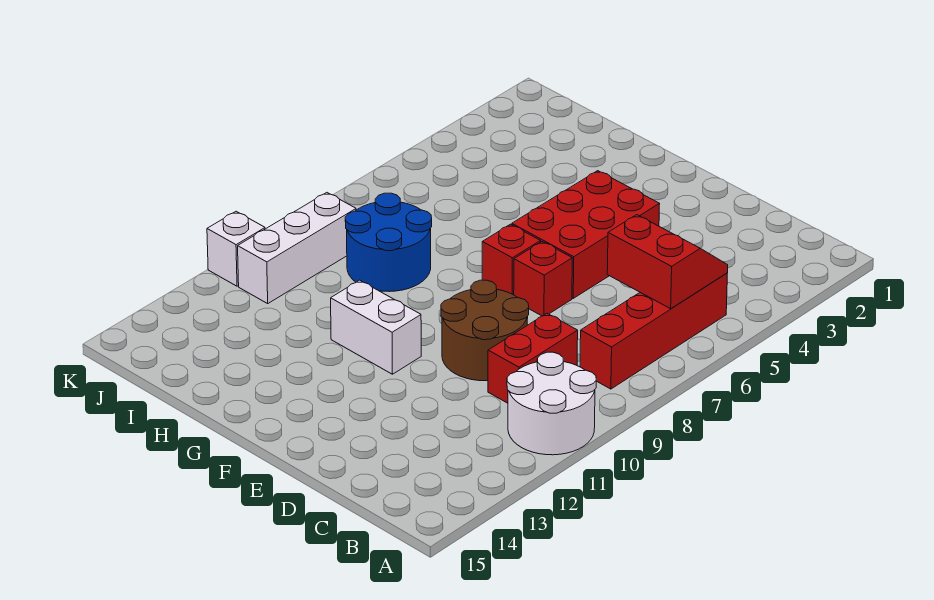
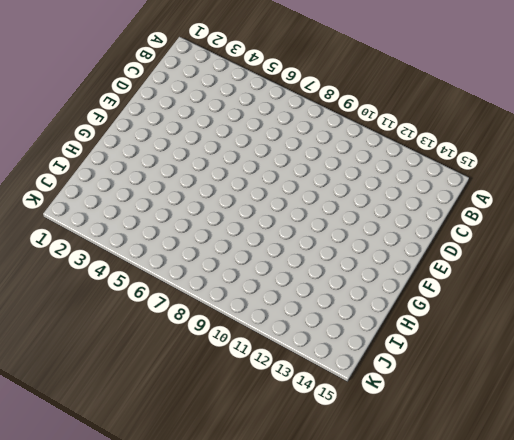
none -> white round brick A10:B11 level 1
none -> red brick B5:B8 level 1
none -> red brick C9:C10 level 1

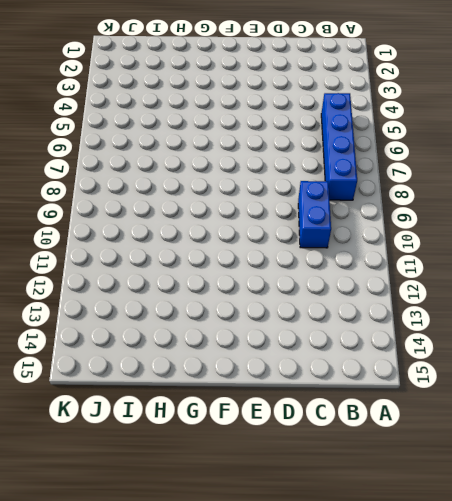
blue brick B5:B8 level 1 -> red brick B5:B8 level 1
blue brick C9:C10 level 1 -> red brick C9:C10 level 1
none -> white round brick A10:B11 level 1
none -> brown round brick D9:E10 level 1
none -> red brick E4:F6 level 1

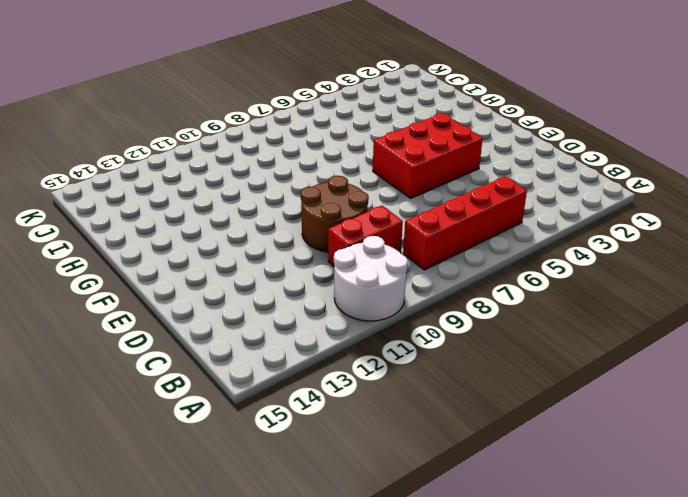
none -> red brick E7 level 1
none -> red brick F7 level 1
none -> white brick F11:G11 level 1

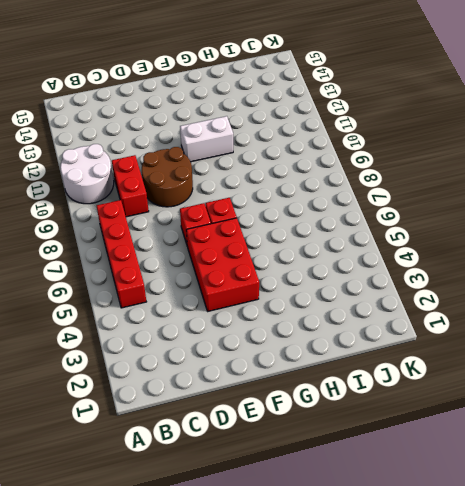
none -> blue round brick H8:I9 level 1
none -> white brick J9:J11 level 1
none -> white brick K11 level 1

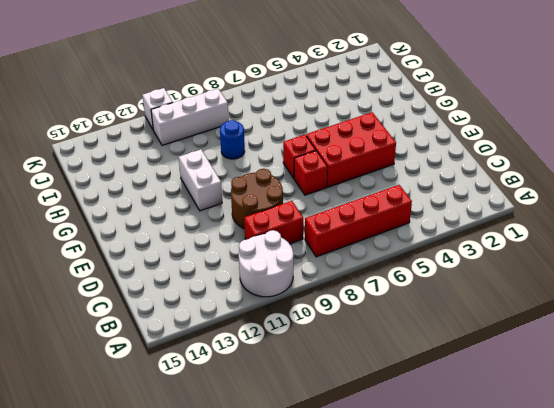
blue round brick H9 level 1 -> blue round brick H8:I9 level 1
none -> red slope B5:C6 level 2 top 6

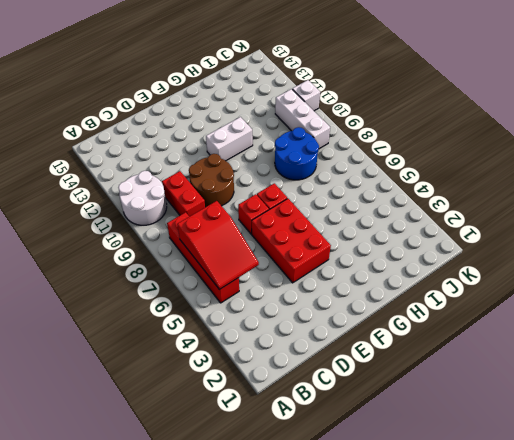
red slope B5:C7 level 2 top 7 -> red slope B5:C6 level 2 top 6

